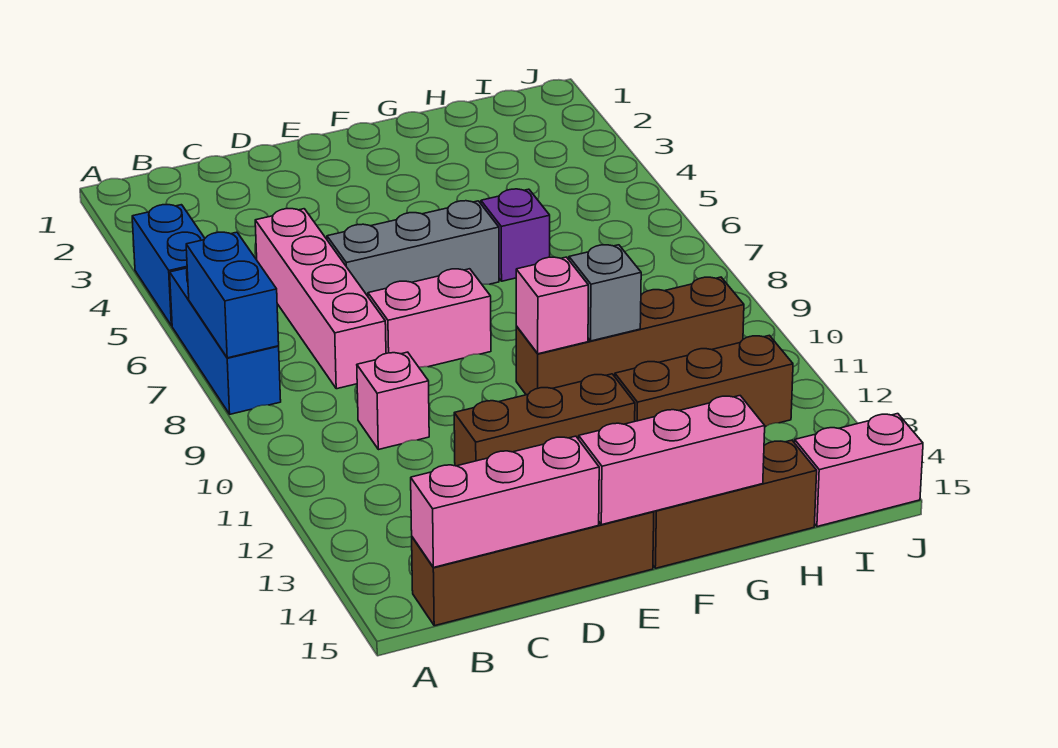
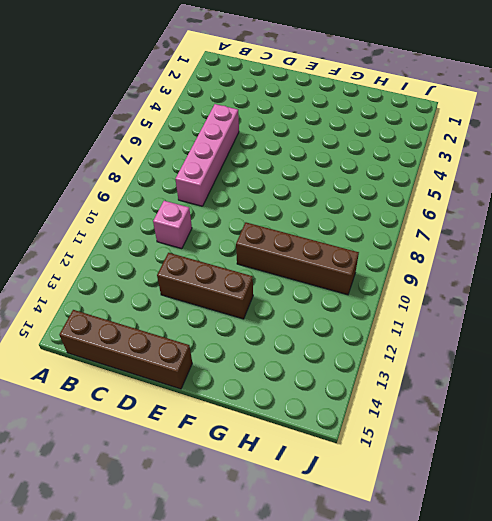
none -> blue brick A4:A5 level 1
none -> blue brick A6:A8 level 1
none -> grey brick D6:F6 level 1

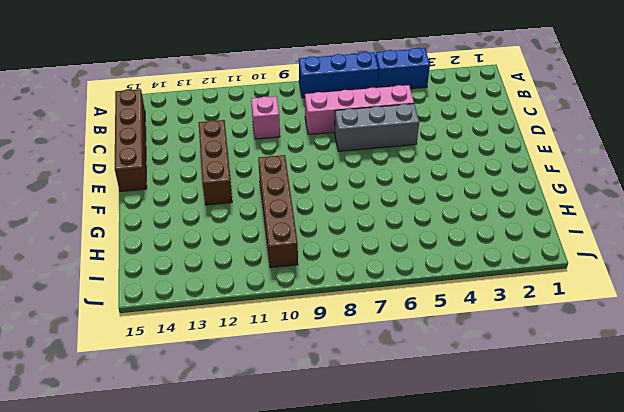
grey brick D5:D7 level 1 -> grey brick D6:F6 level 1
none -> pink brick D8:E8 level 1
none -> brown brick F15:H15 level 1
none -> purple brick G6 level 1

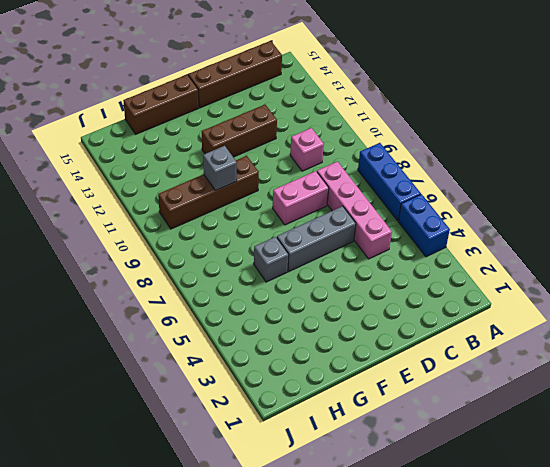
grey brick G6 level 1 -> purple brick G6 level 1
none -> brown brick G12:I12 level 1
none -> pink brick I15:J15 level 1
none -> blue brick A7:A8 level 2

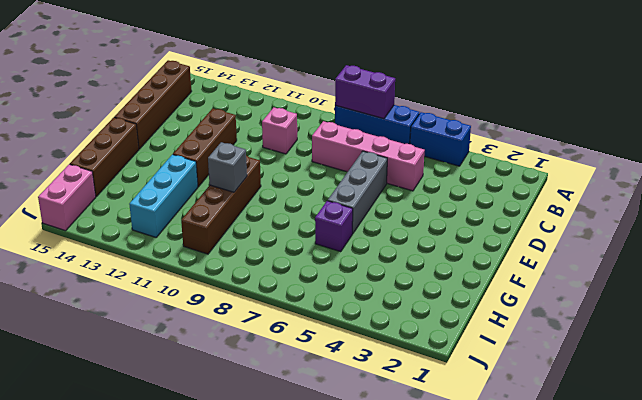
purple brick A7:A8 level 2 -> blue brick A7:A8 level 2
cyan brick G12:I12 level 1 -> brown brick G12:I12 level 1
none -> pink brick D8:E8 level 1
none -> pink brick B15:D15 level 2
none -> pink brick E15:G15 level 2

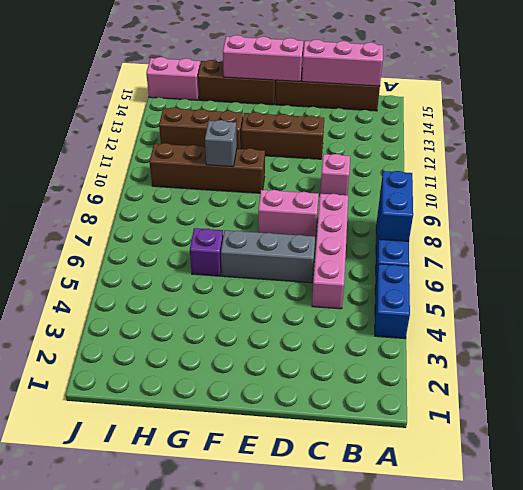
none -> pink brick F10 level 2

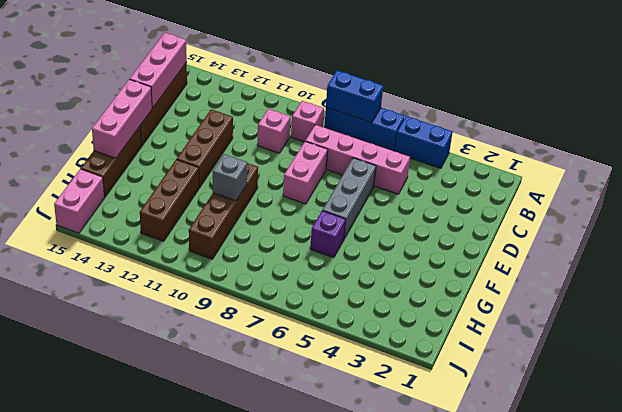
pink brick B9 level 1 -> pink brick F10 level 2

